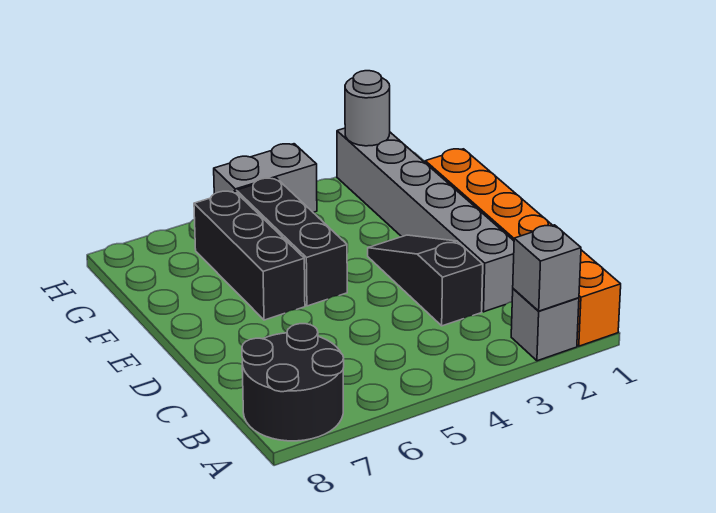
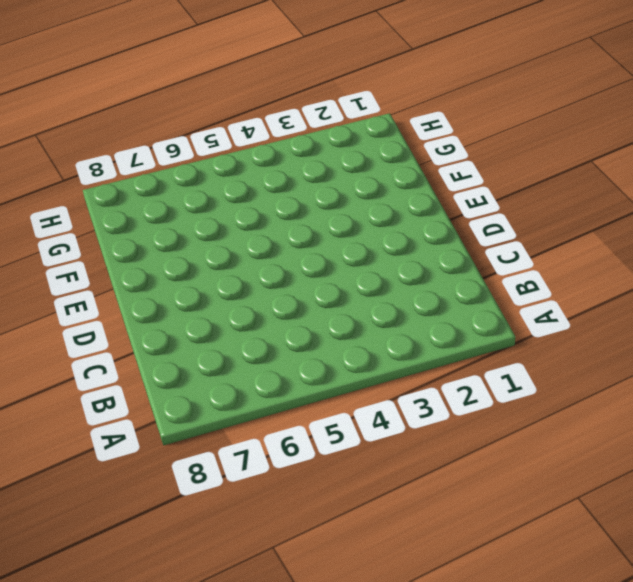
none -> orange brick A1:F1 level 1
none -> grey brick A2 level 1

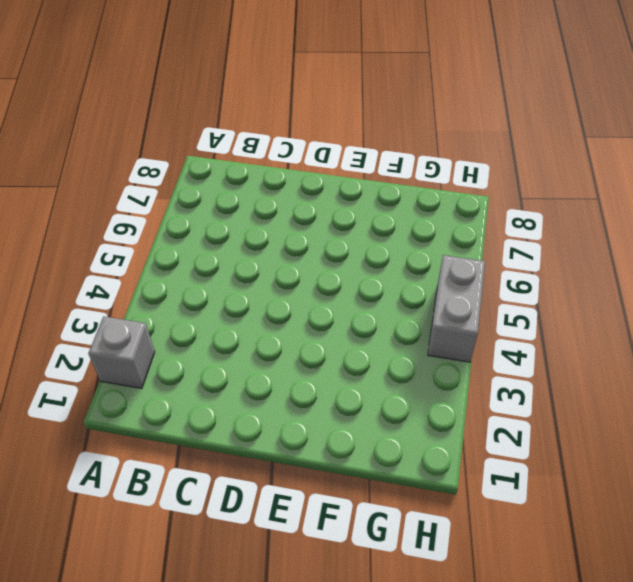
none -> orange brick A1:F1 level 1
none -> black round brick A7:B8 level 1

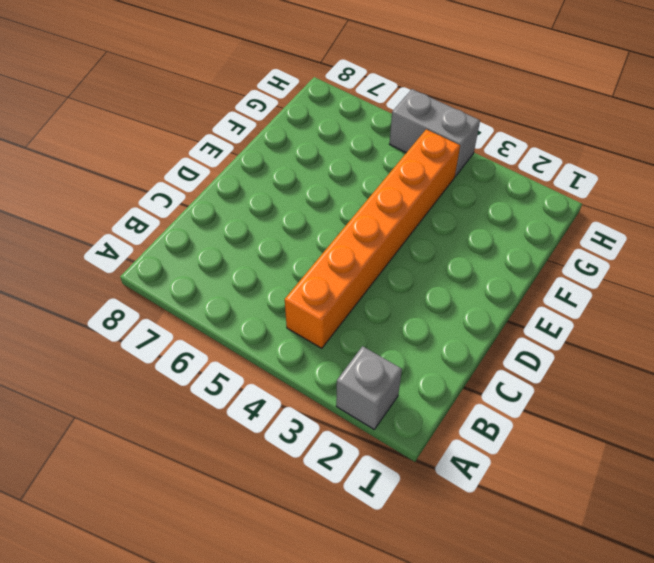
orange brick B4:G4 level 1 -> orange brick A1:F1 level 1
none -> black round brick A7:B8 level 1
none -> grey brick C2:H2 level 1

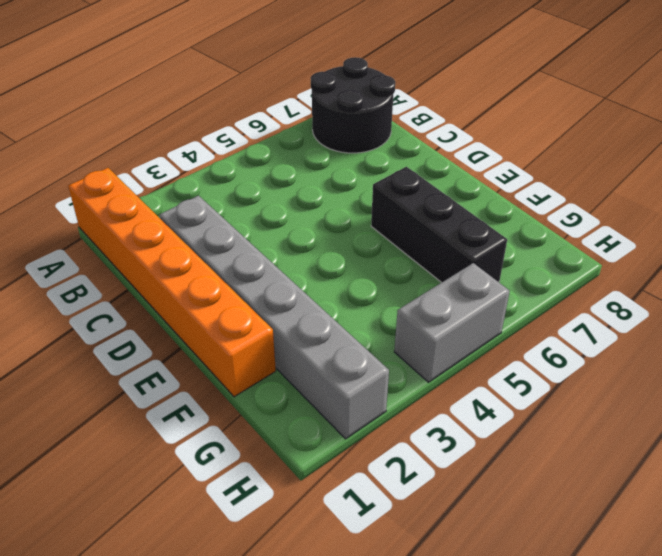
none -> grey brick A2 level 1
none -> black slope C3:E3 level 1 top C

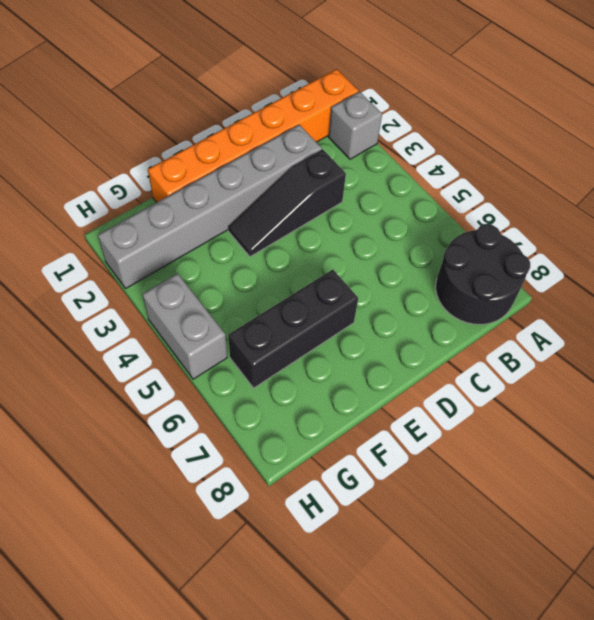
none -> black brick E5:G5 level 1
none -> grey brick A2 level 2

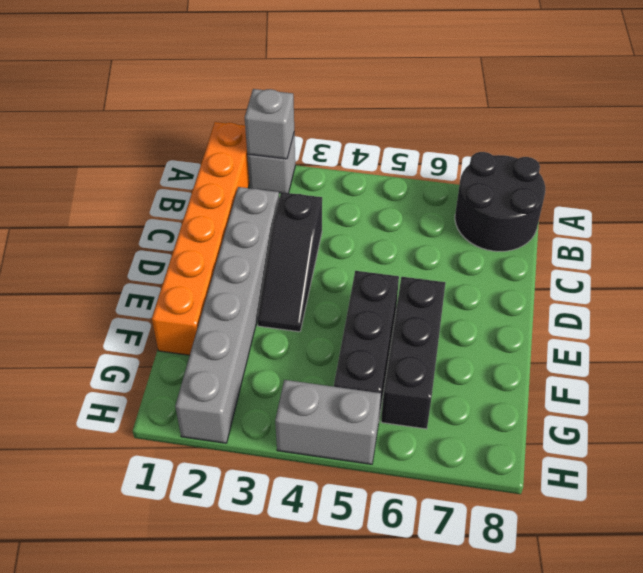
none -> grey round brick H2 level 2

